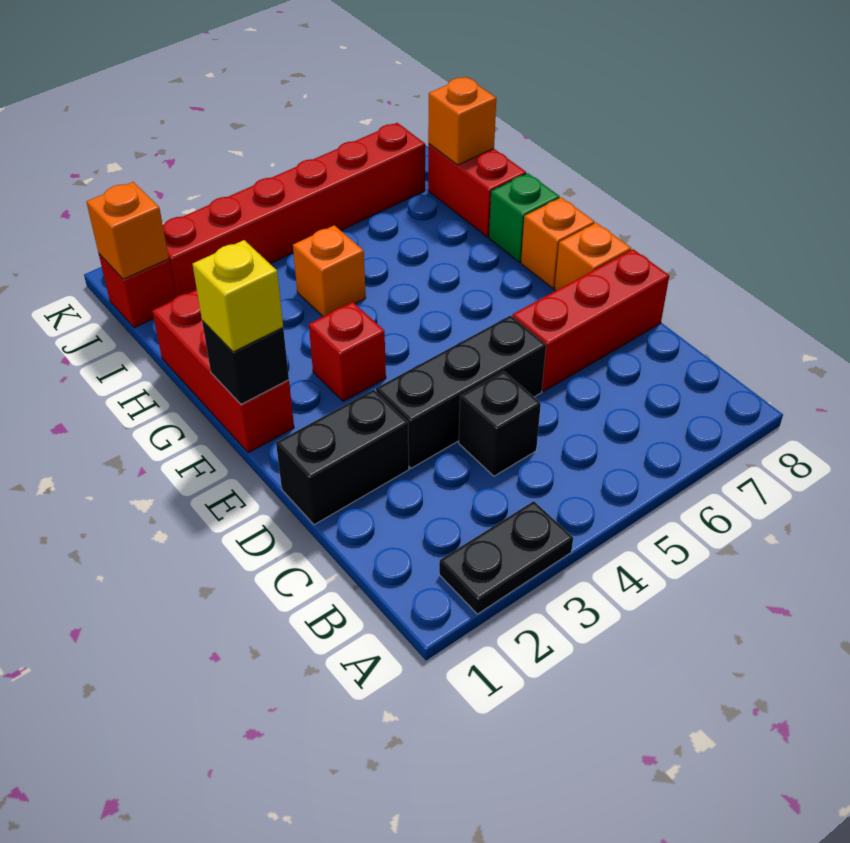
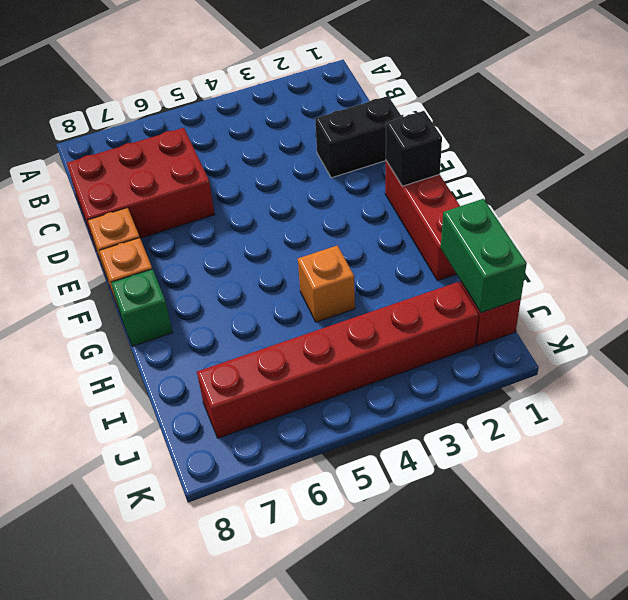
red brick C6:D8 level 1 -> red brick D6:D8 level 1
green brick I1:J1 level 2 -> orange brick J1 level 2
none -> black plate A2:A3 level 1
none -> black brick C4 level 1
none -> black brick D3:D5 level 1

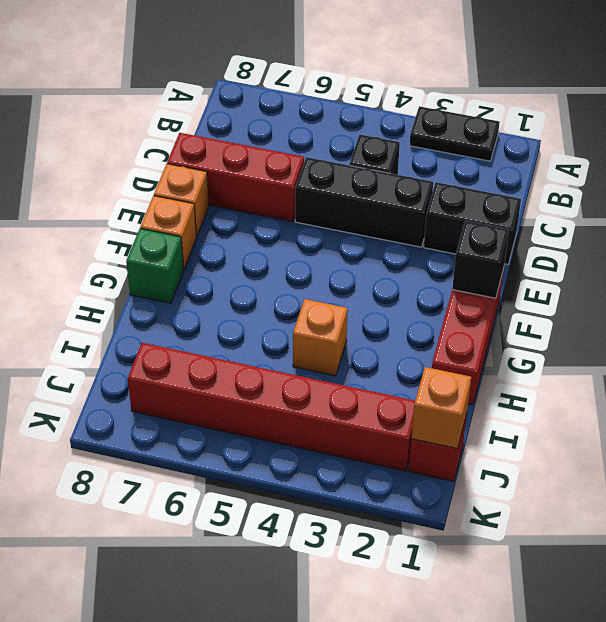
none -> red brick F3 level 1
none -> red brick H8:I8 level 1
none -> orange brick I8 level 2

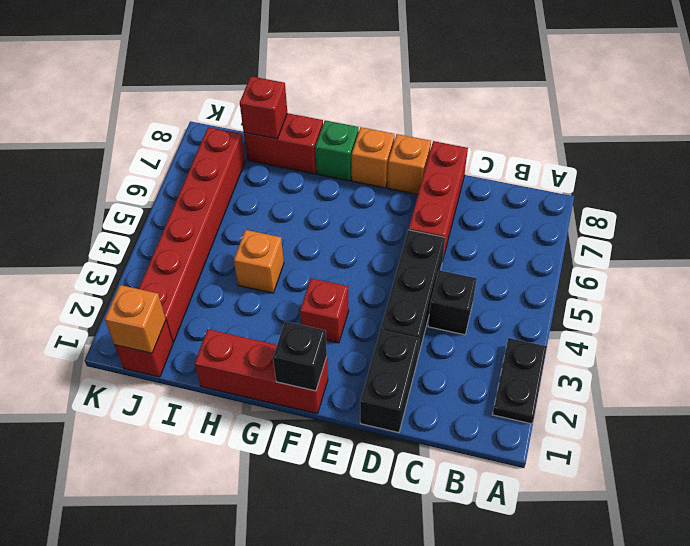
red brick I8 level 2 -> orange brick I8 level 2
none -> yellow brick F1 level 3

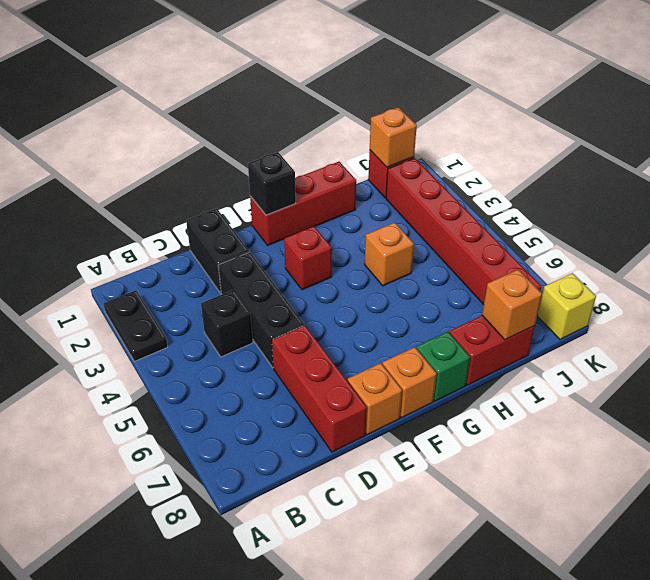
yellow brick K8 level 1 -> yellow brick F1 level 3

